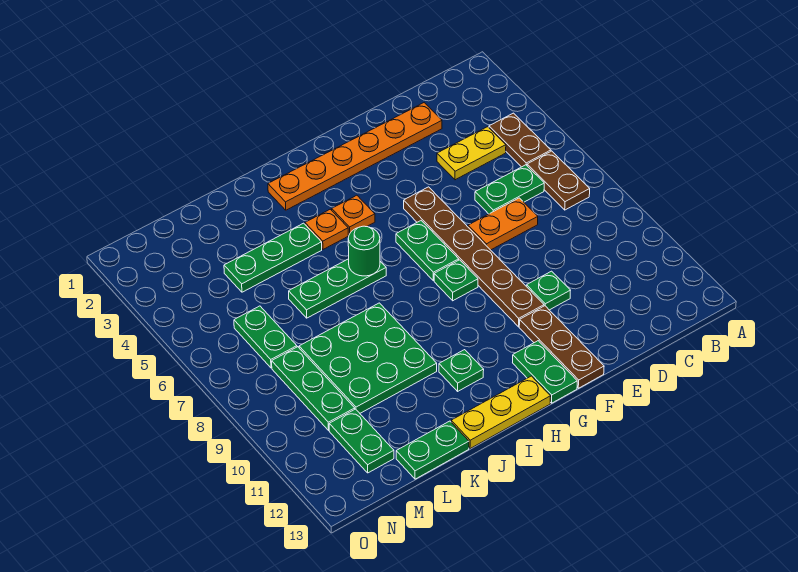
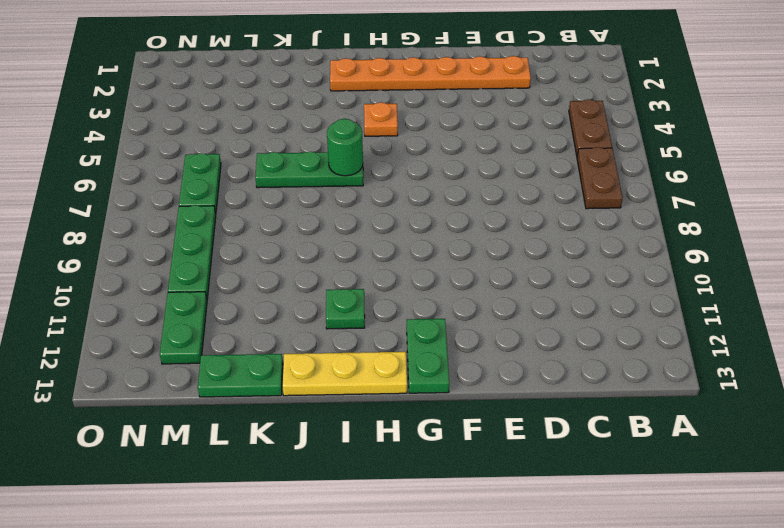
none -> yellow plate C4:D4 level 1
none -> green plate C6:D6 level 1
none -> orange plate D7:E7 level 1

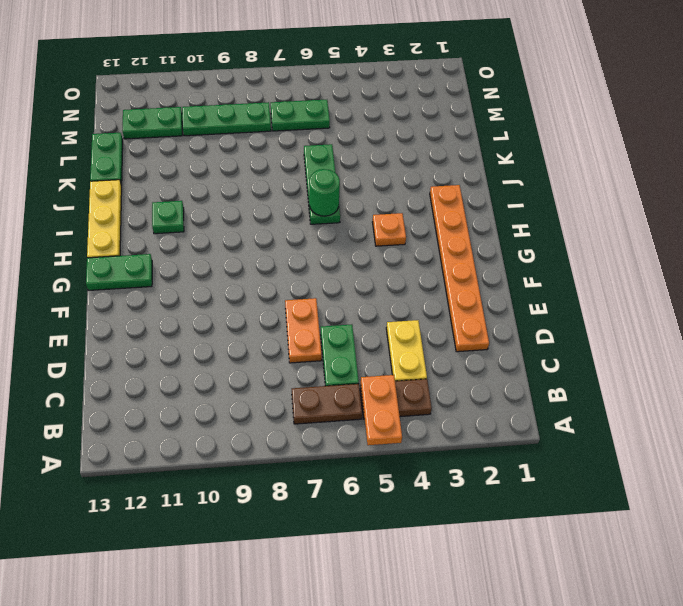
orange plate A5:B5 level 2 -> none
none -> green plate E10 level 1
none -> brown plate F5:F10 level 1
none -> brown plate F11:F13 level 1

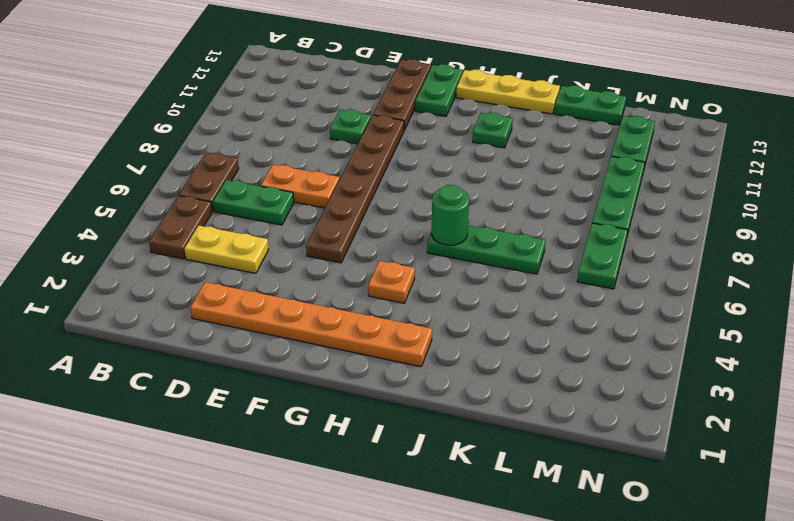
none -> green plate G6:G7 level 1
none -> green plate G8 level 1
none -> orange plate I4 level 1

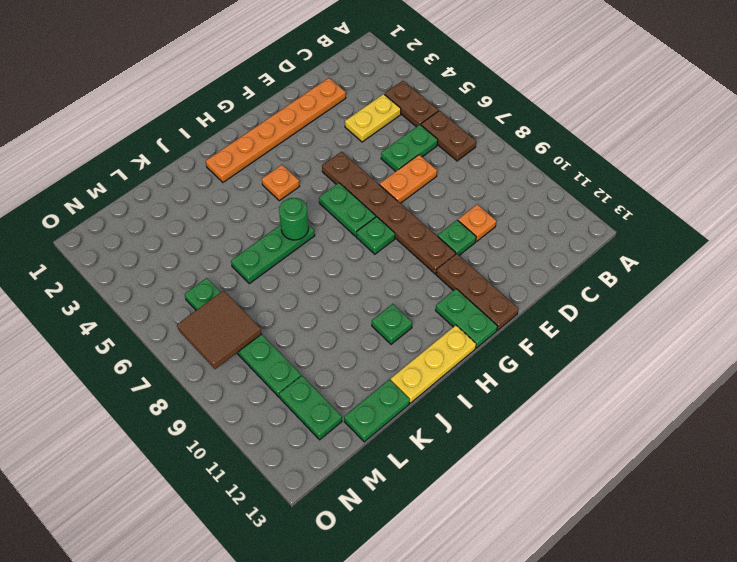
orange plate D10 level 1 -> orange plate I4 level 1
brown tile M7:N8 level 2 -> none
none -> green plate J4:L4 level 1
none -> green plate J8:L10 level 1

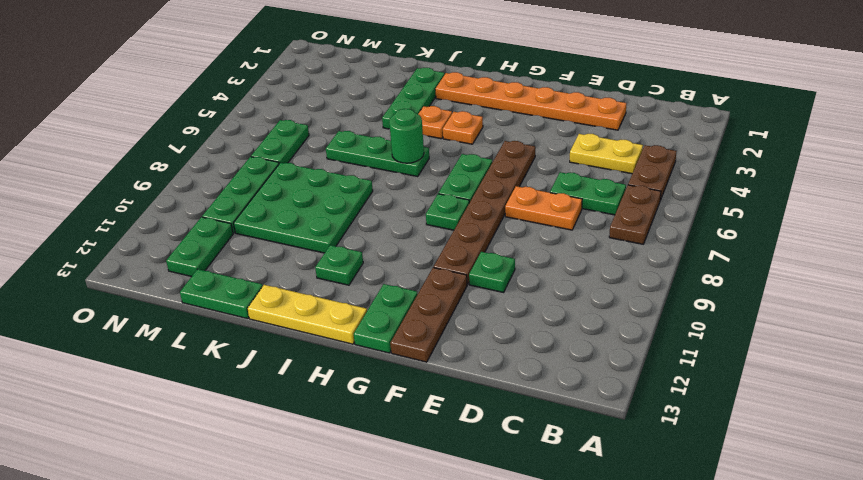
green plate J2:J4 level 1 -> green plate J4:L4 level 1

